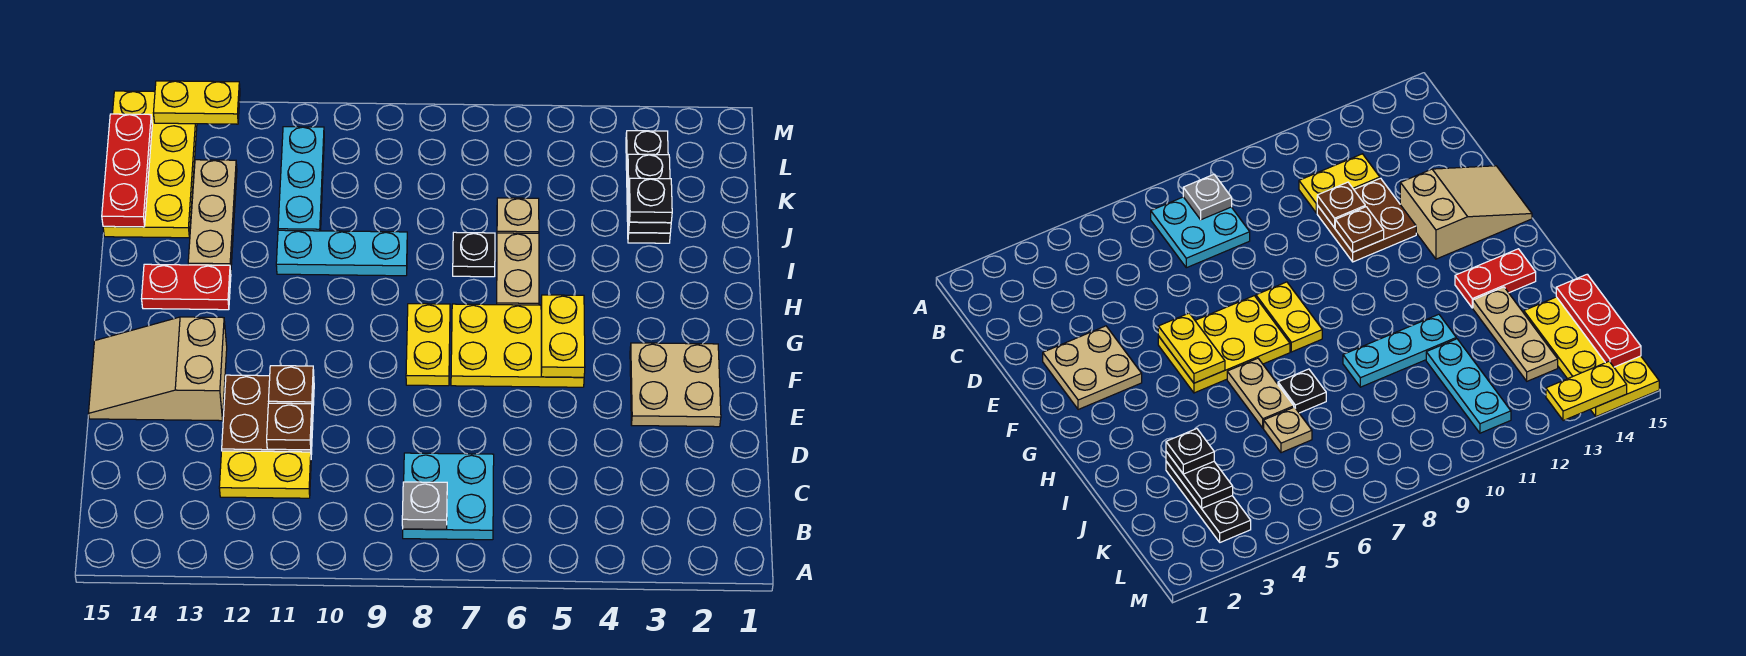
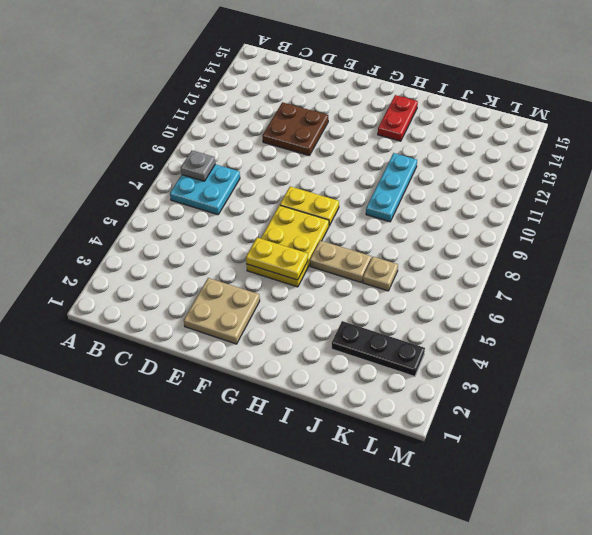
none -> yellow plate C11:C12 level 1
none -> tan slope E13:F15 level 1 top 13
none -> black plate I7 level 1

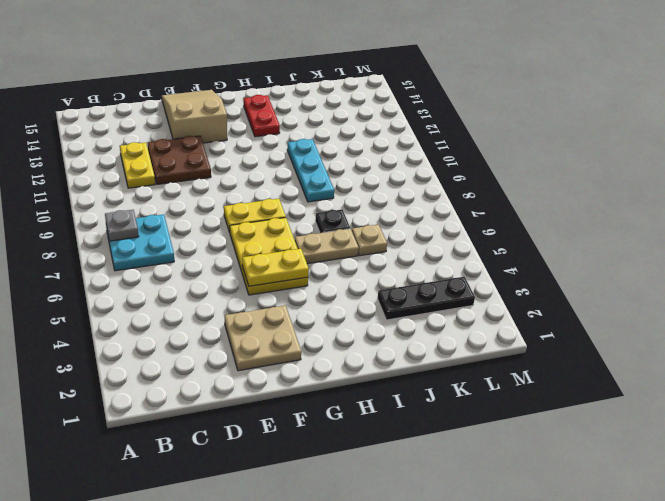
none -> tan plate I13:K13 level 1
none -> cyan plate J11:L11 level 1
none -> yellow plate J14:M15 level 1

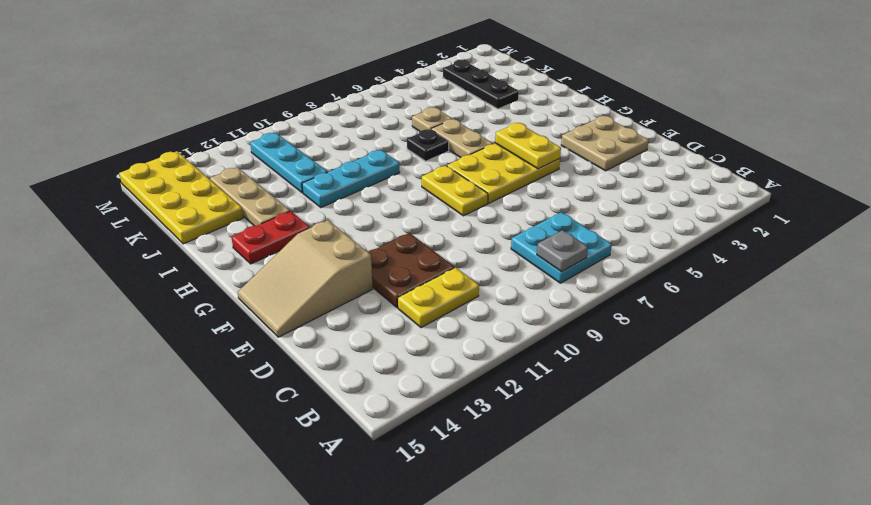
none -> brown plate D11 level 2
none -> brown plate E11 level 2
none -> black plate J3:K3 level 2

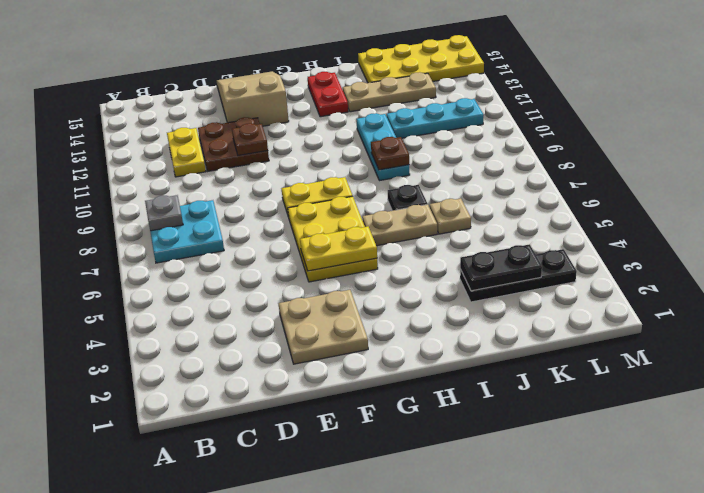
brown plate I9 level 2 -> brown plate D11 level 2
none -> red plate J15:L15 level 2
none -> yellow plate M13:M14 level 2
none -> black plate J3 level 3

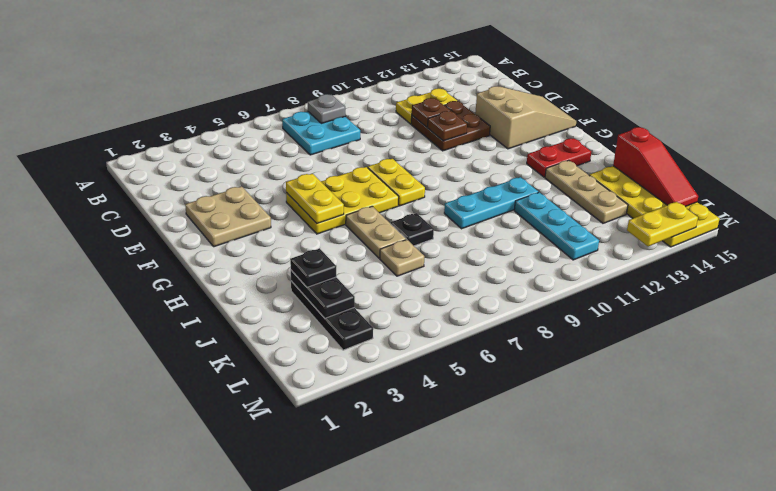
red slope J15:L15 level 2 top J -> red plate J15:L15 level 2

